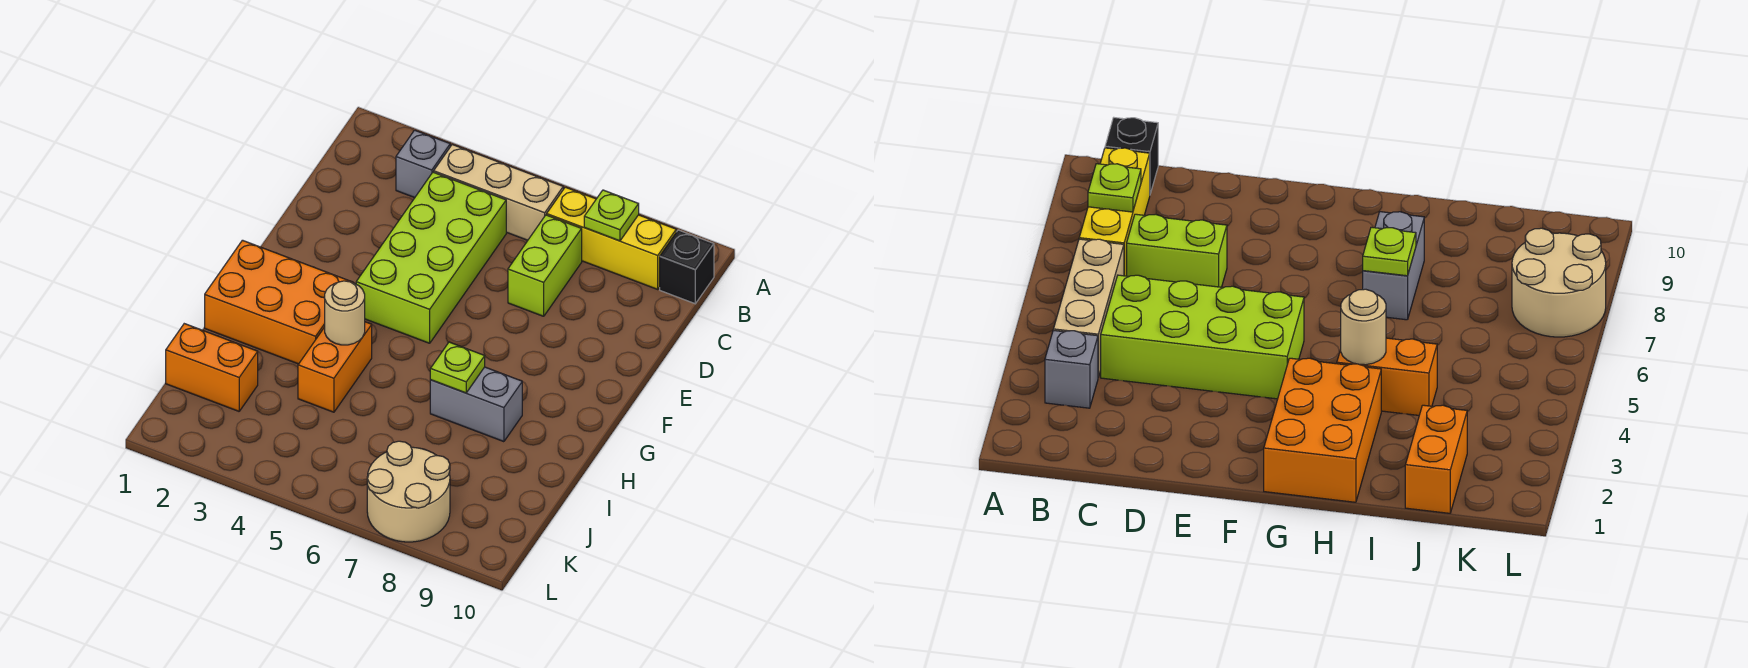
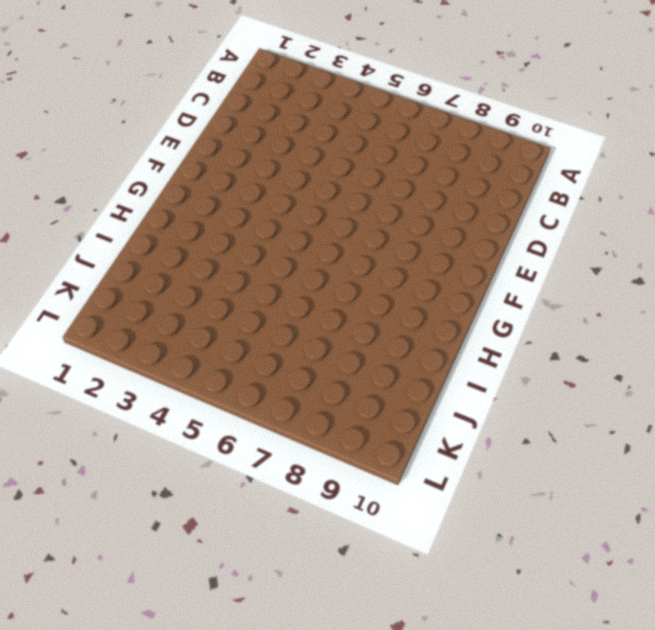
none -> grey brick B3 level 1
none -> tan brick B4:B6 level 1
none -> yellow brick B7:B9 level 1

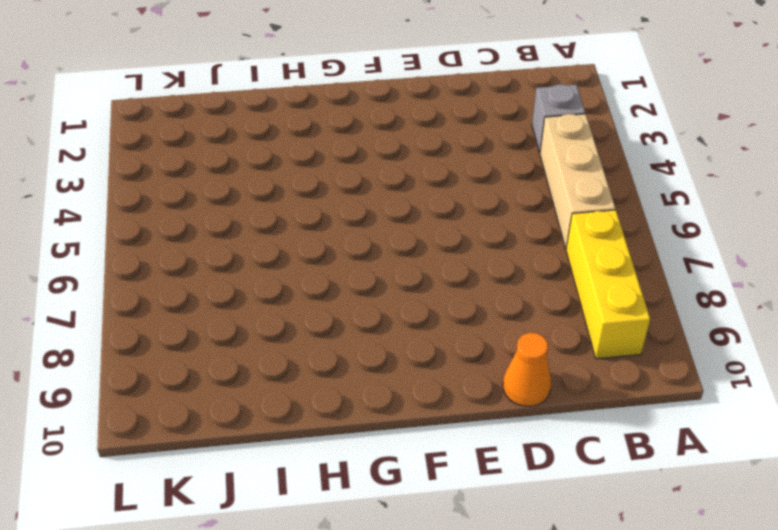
orange cone D10 level 1 -> none
none -> black brick B10 level 1
none -> lime brick C4:F5 level 1
none -> lime brick C7:D7 level 1

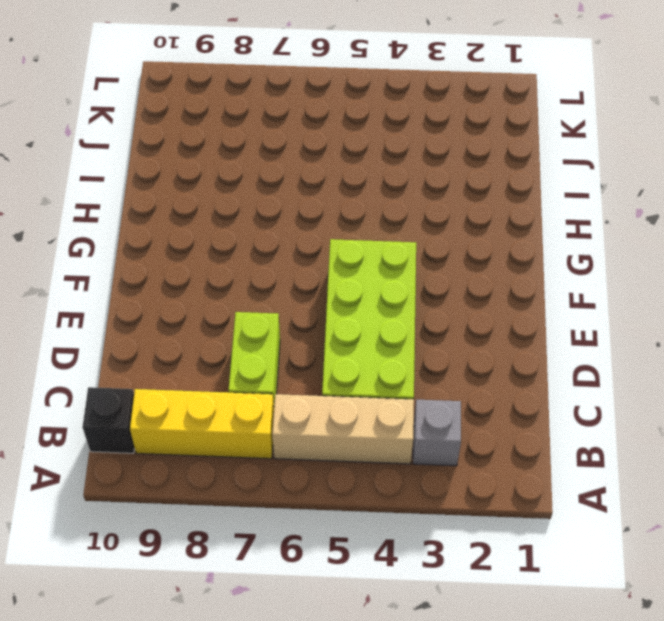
none -> orange brick G1:H3 level 1
none -> orange brick H4:I4 level 1
none -> grey brick H7:H8 level 1

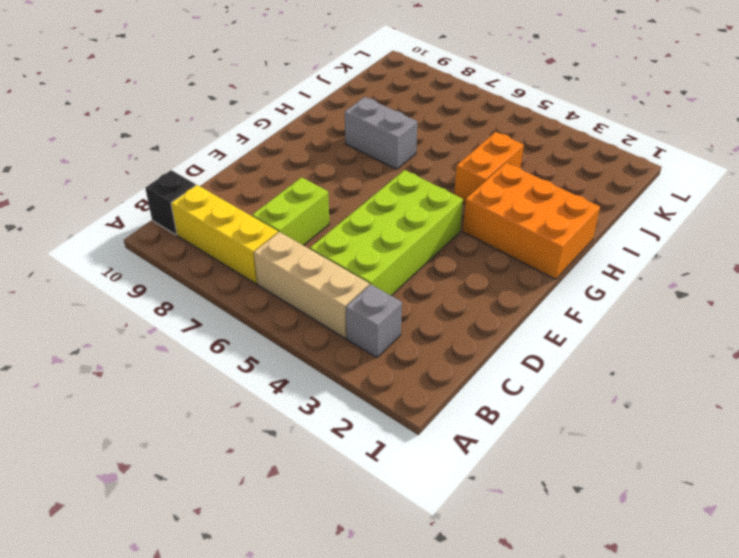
none -> orange brick J1:J2 level 1
none -> tan round brick K7:L8 level 1
none -> lime plate B8 level 2

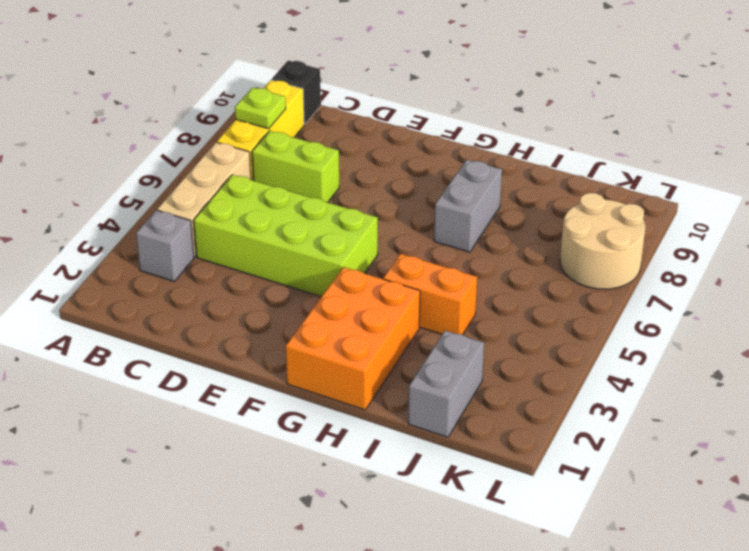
grey brick J1:J2 level 1 -> orange brick J1:J2 level 1
none -> tan round brick H4 level 2
none -> lime plate H7 level 2

